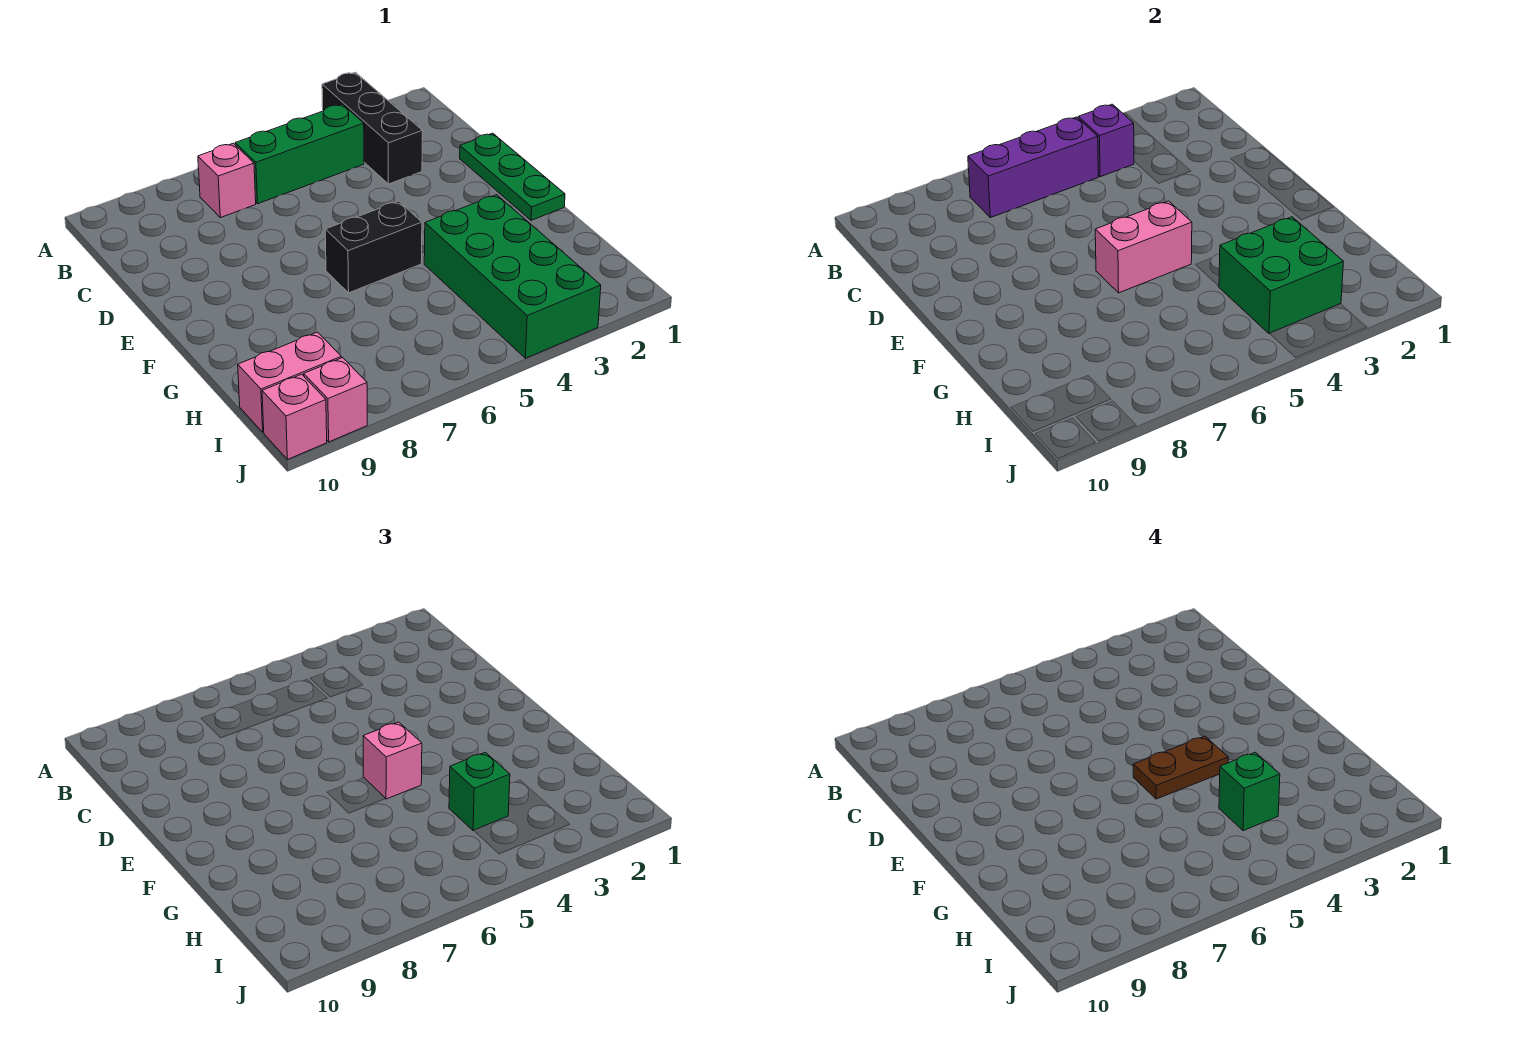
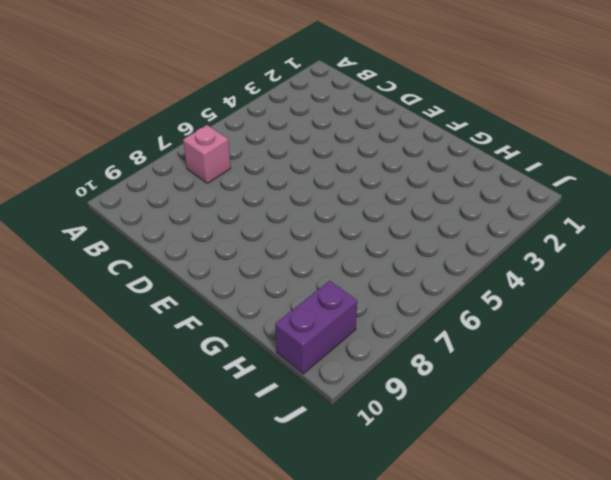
purple brick I9:I10 level 1 -> pink brick I9:I10 level 1
none -> black brick A3:C3 level 1
none -> green brick B4:B6 level 1
none -> green plate D1:F1 level 1

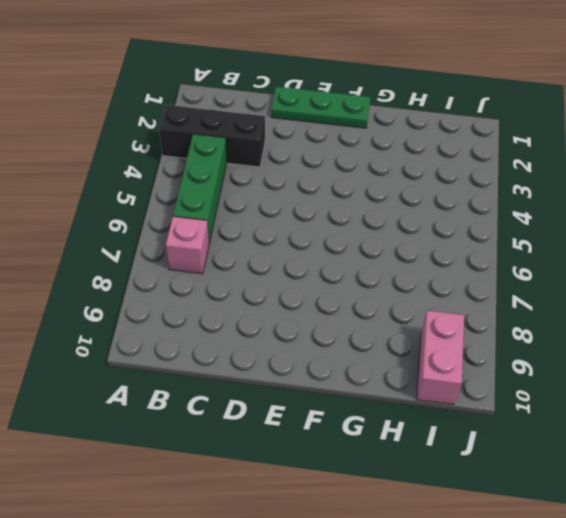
none -> black brick F5:F6 level 1
none -> green brick G3:J4 level 1
none -> pink brick J9 level 1

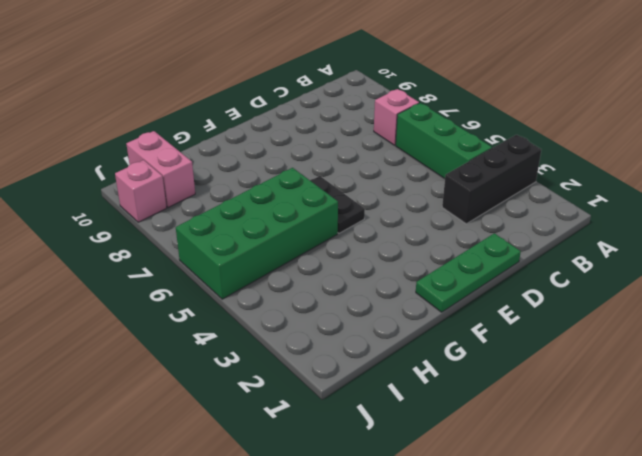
black plate F5:F6 level 1 -> black brick F5:F6 level 1
green brick G5:J6 level 1 -> green brick G3:J4 level 1
none -> pink brick J10 level 1
none -> purple brick B4 level 2
none -> purple brick B5:B7 level 2

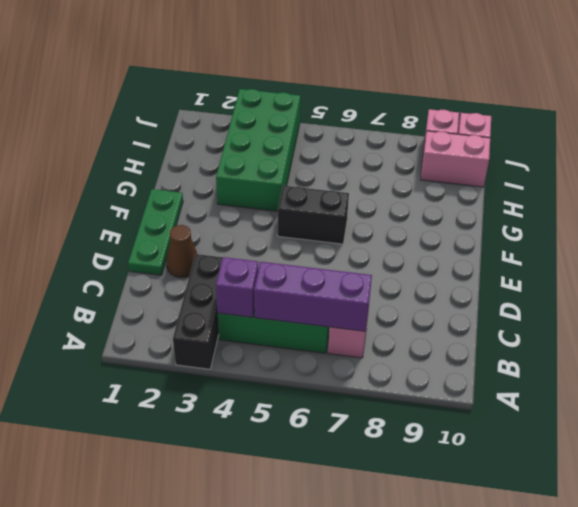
brown cone D2 level 1 -> none
none -> pink brick F5:F6 level 2
none -> green brick H3:I4 level 2
none -> pink brick F5 level 3

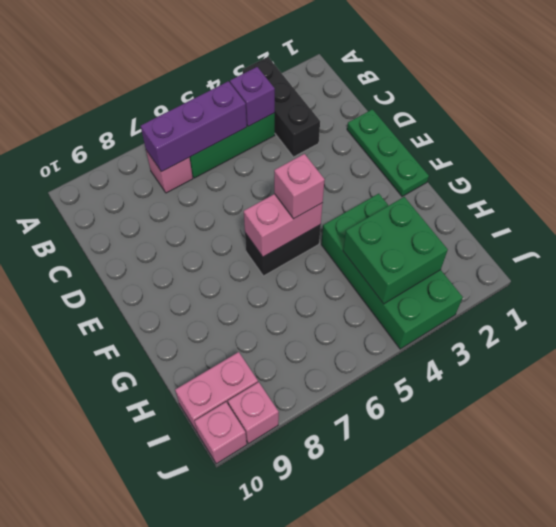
none -> green brick H4 level 3
none -> brown plate F4:F5 level 4
none -> green brick H4 level 4

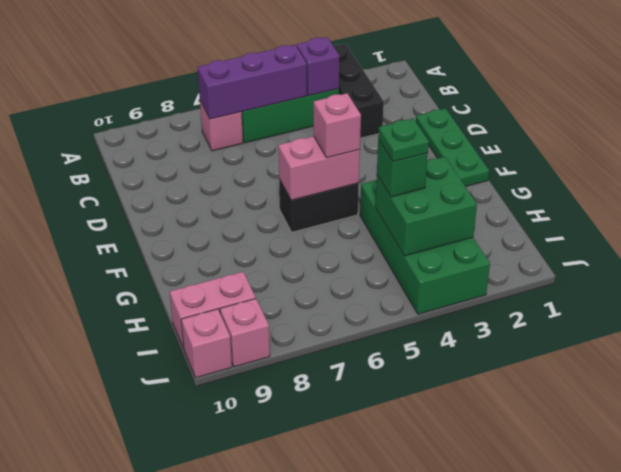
green plate H4 level 4 -> green brick H4 level 4
none -> brown plate F4:F5 level 4

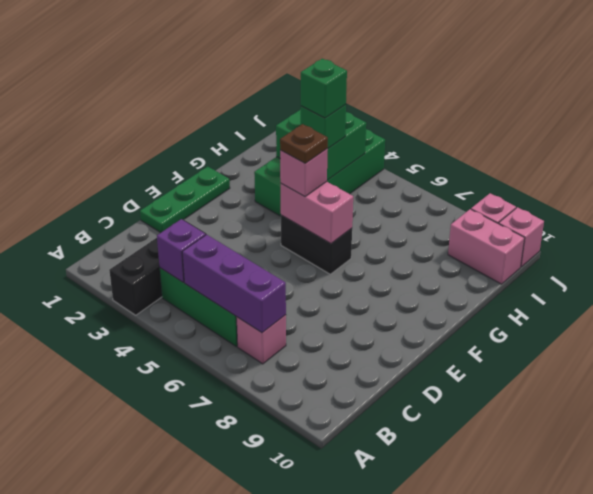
brown plate F5 level 4 -> brown plate F4:F5 level 4

